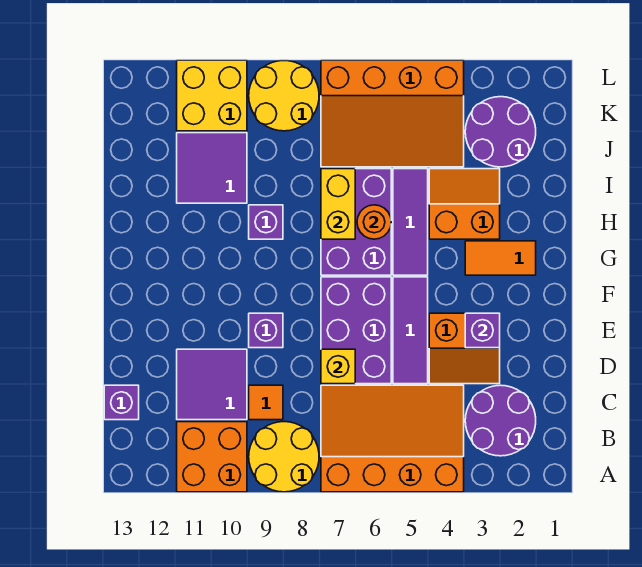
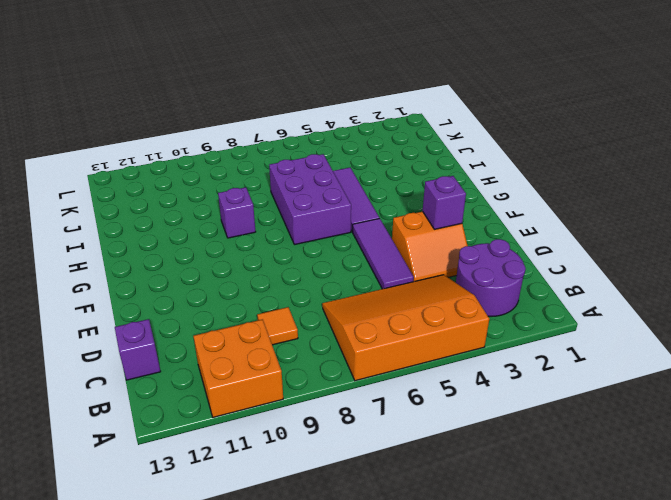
none -> yellow round brick A8:B9 level 1
none -> purple tile C10:D11 level 1
none -> purple brick D6:F7 level 1

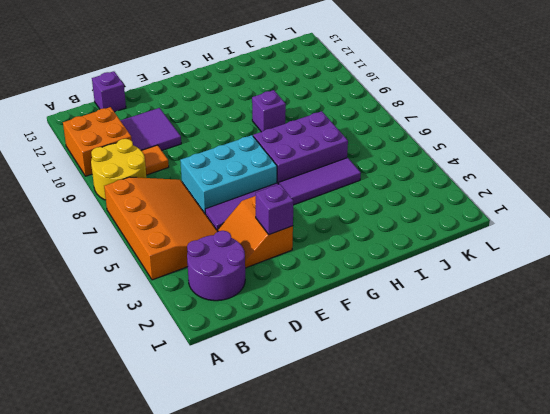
cyan brick D6:F7 level 1 -> purple brick D6:F7 level 1
none -> purple brick E9 level 1
none -> orange tile G2:G3 level 1
none -> orange slope H3:I4 level 1 top H

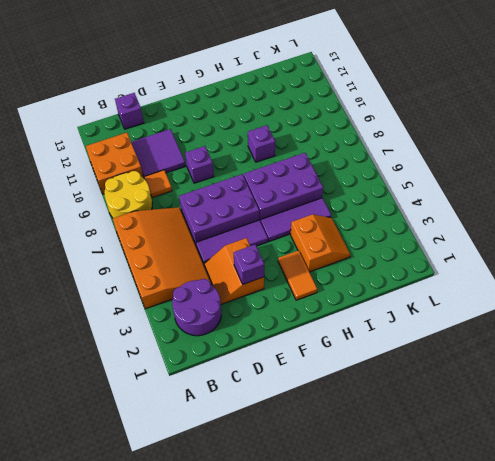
none -> purple tile I10:J11 level 1
none -> purple round brick J2:K3 level 1
none -> orange slope J4:L7 level 1 top L

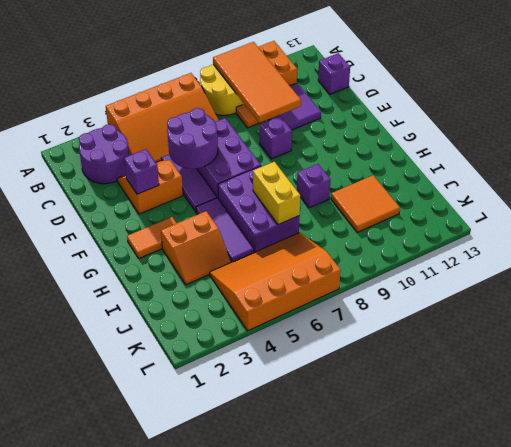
orange tile A9:D10 level 2 -> none
purple round brick D5:E6 level 2 -> purple round brick J2:K3 level 1
orange tile I10:J11 level 1 -> purple tile I10:J11 level 1
none -> yellow round brick K8:L9 level 1
none -> yellow brick K10:L11 level 1
none -> yellow brick D7 level 2

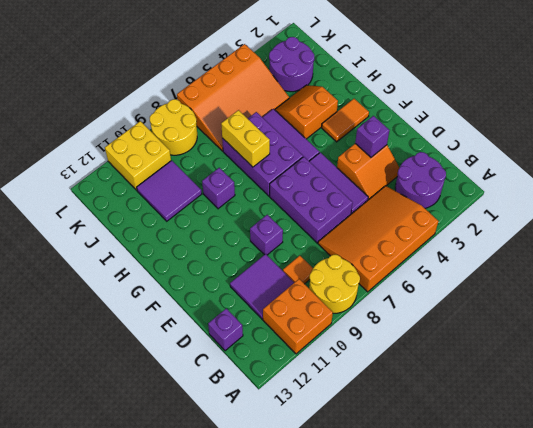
none -> yellow brick D7 level 2
none -> orange round brick H6 level 2

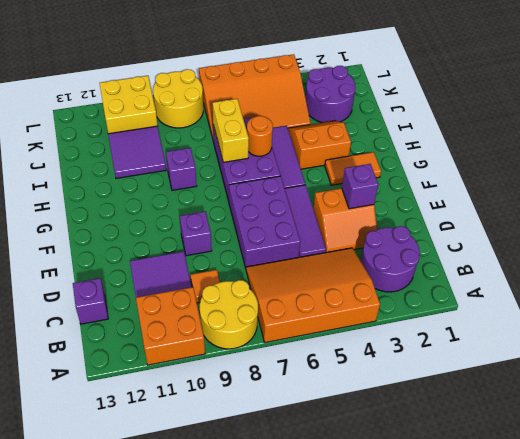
none -> yellow brick D7 level 2

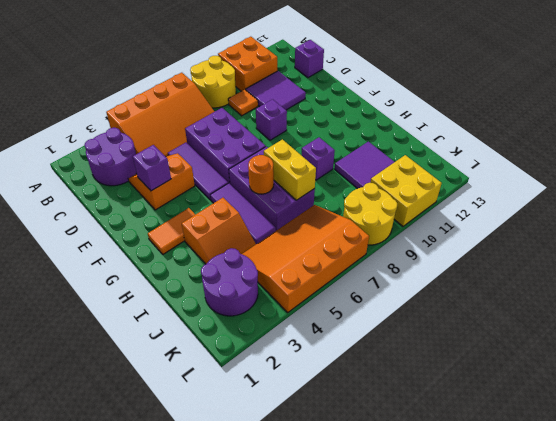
none -> yellow brick D7 level 2

